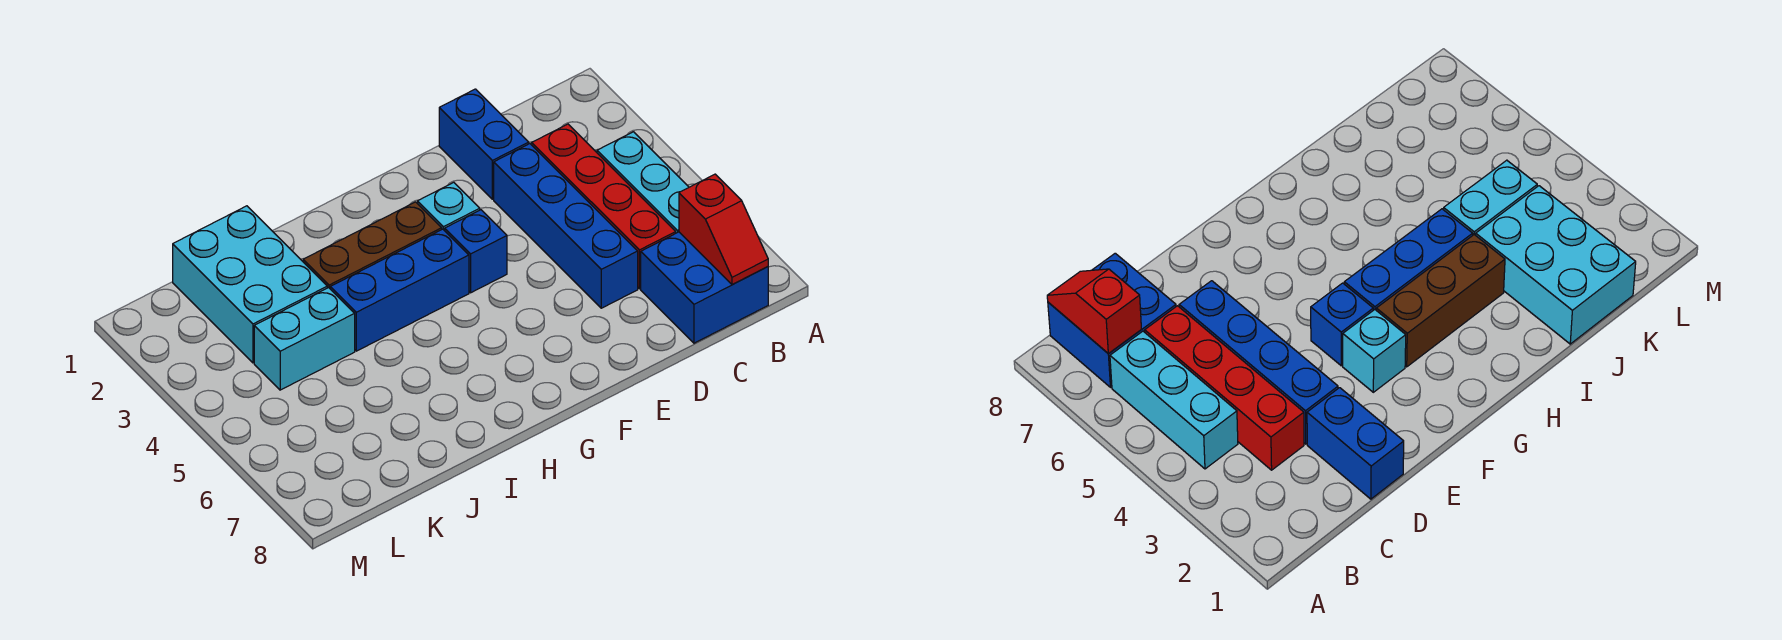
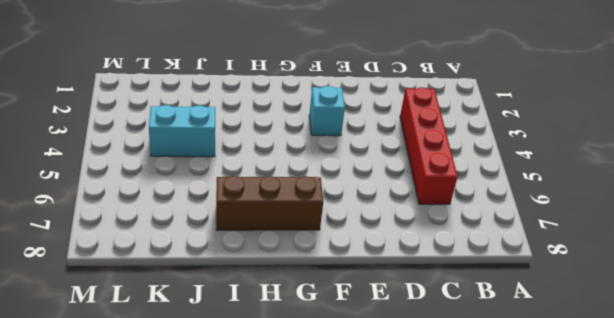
brown brick G7:I7 level 1 -> brown brick G3:I3 level 1
none -> cyan brick B4:B6 level 1
none -> blue brick B7:C8 level 1
none -> blue brick D1:D2 level 1

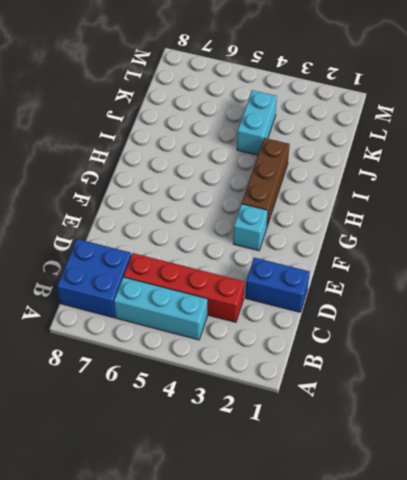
none -> blue brick D3:D6 level 1
none -> blue brick F4 level 1
none -> blue brick G4:I4 level 1

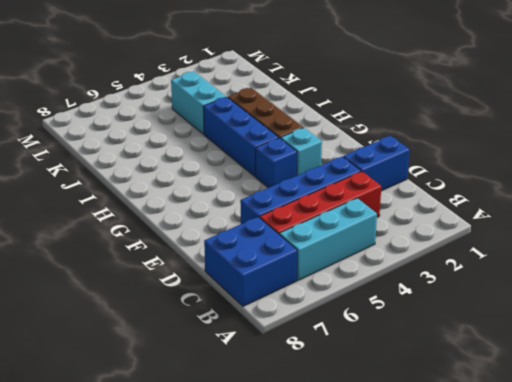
none -> cyan brick J1:K3 level 1
none -> red slope B7:B8 level 2 top 7

